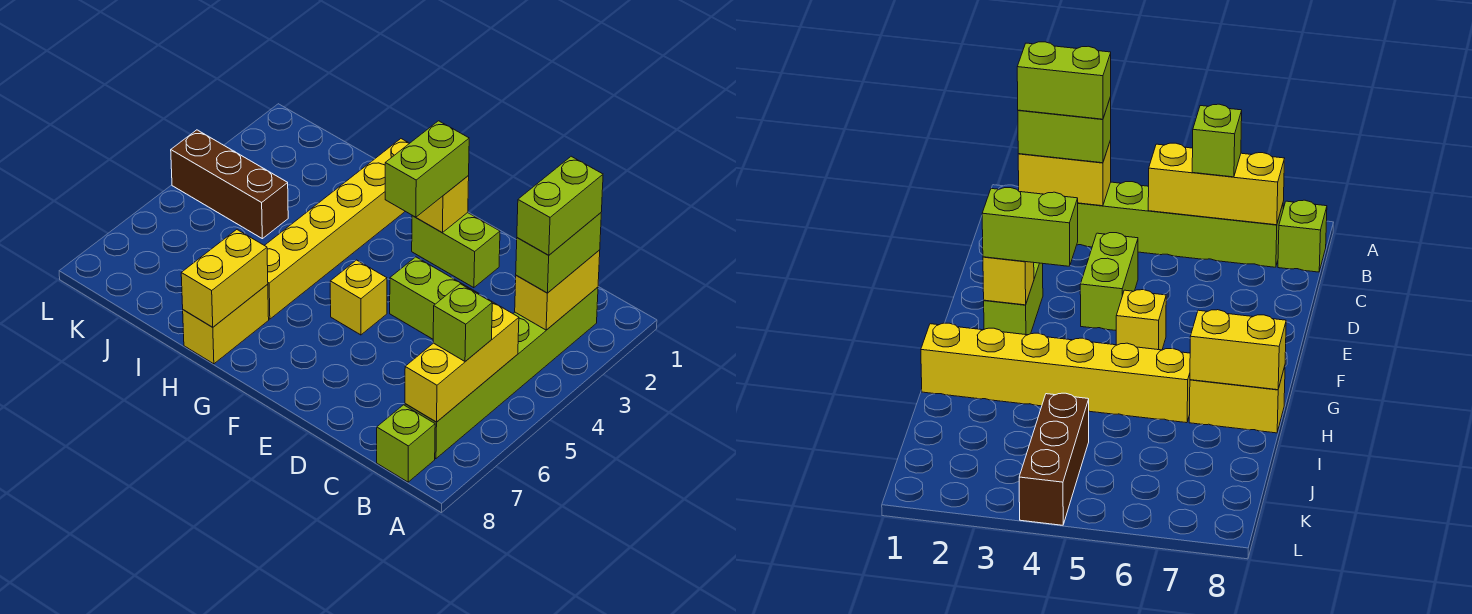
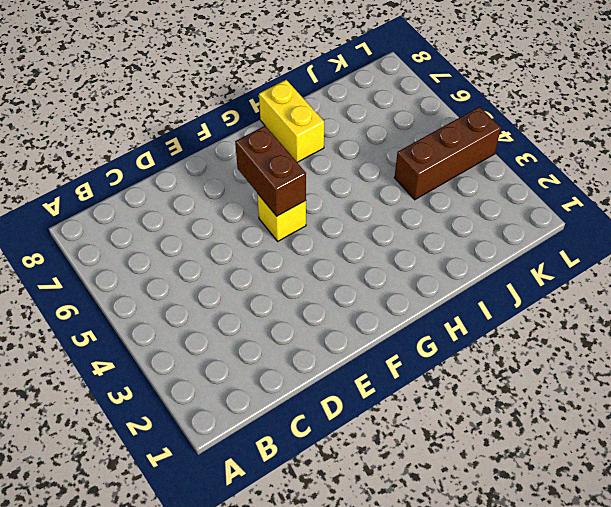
brown brick F5:F6 level 2 -> none
none -> lime brick B2:B7 level 1
none -> lime brick B8 level 1
none -> lime brick D4:E4 level 1

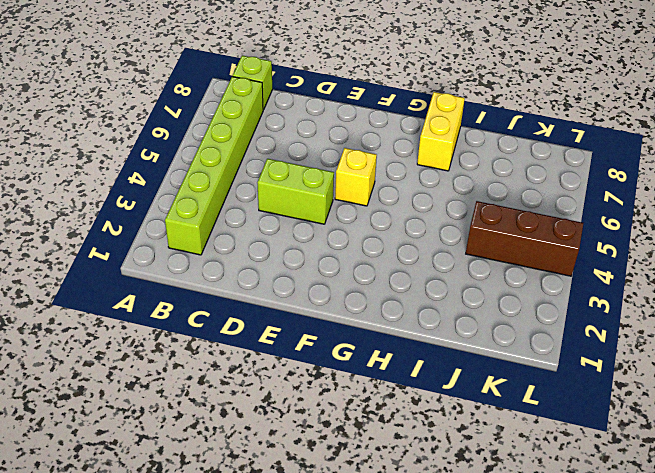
none -> lime brick E2:F2 level 1
none -> yellow brick H1:H6 level 1
none -> yellow brick B2:B3 level 2

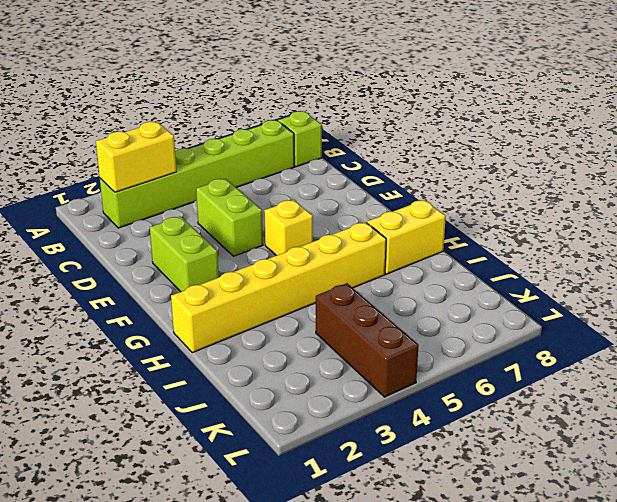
none -> yellow brick B5:B7 level 2
none -> yellow brick F2 level 2
none -> yellow brick H7:H8 level 2

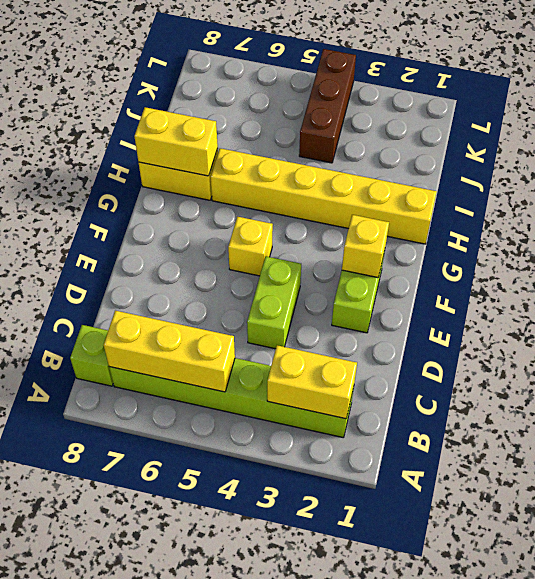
none -> lime brick B2:B3 level 3
none -> lime brick B6 level 3
none -> lime brick F2:F3 level 3

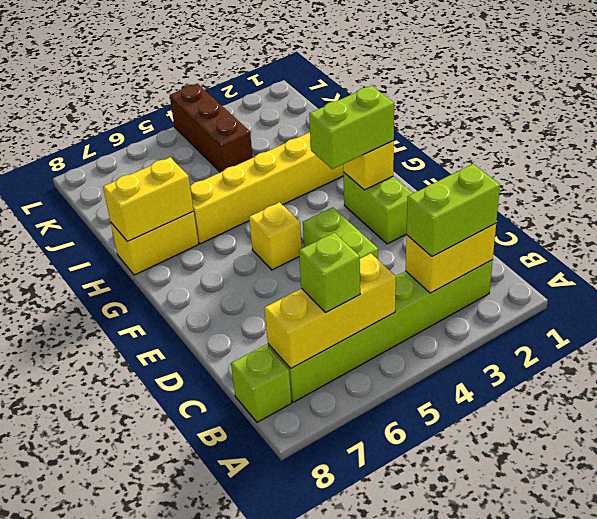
none -> lime brick B2:B3 level 4

